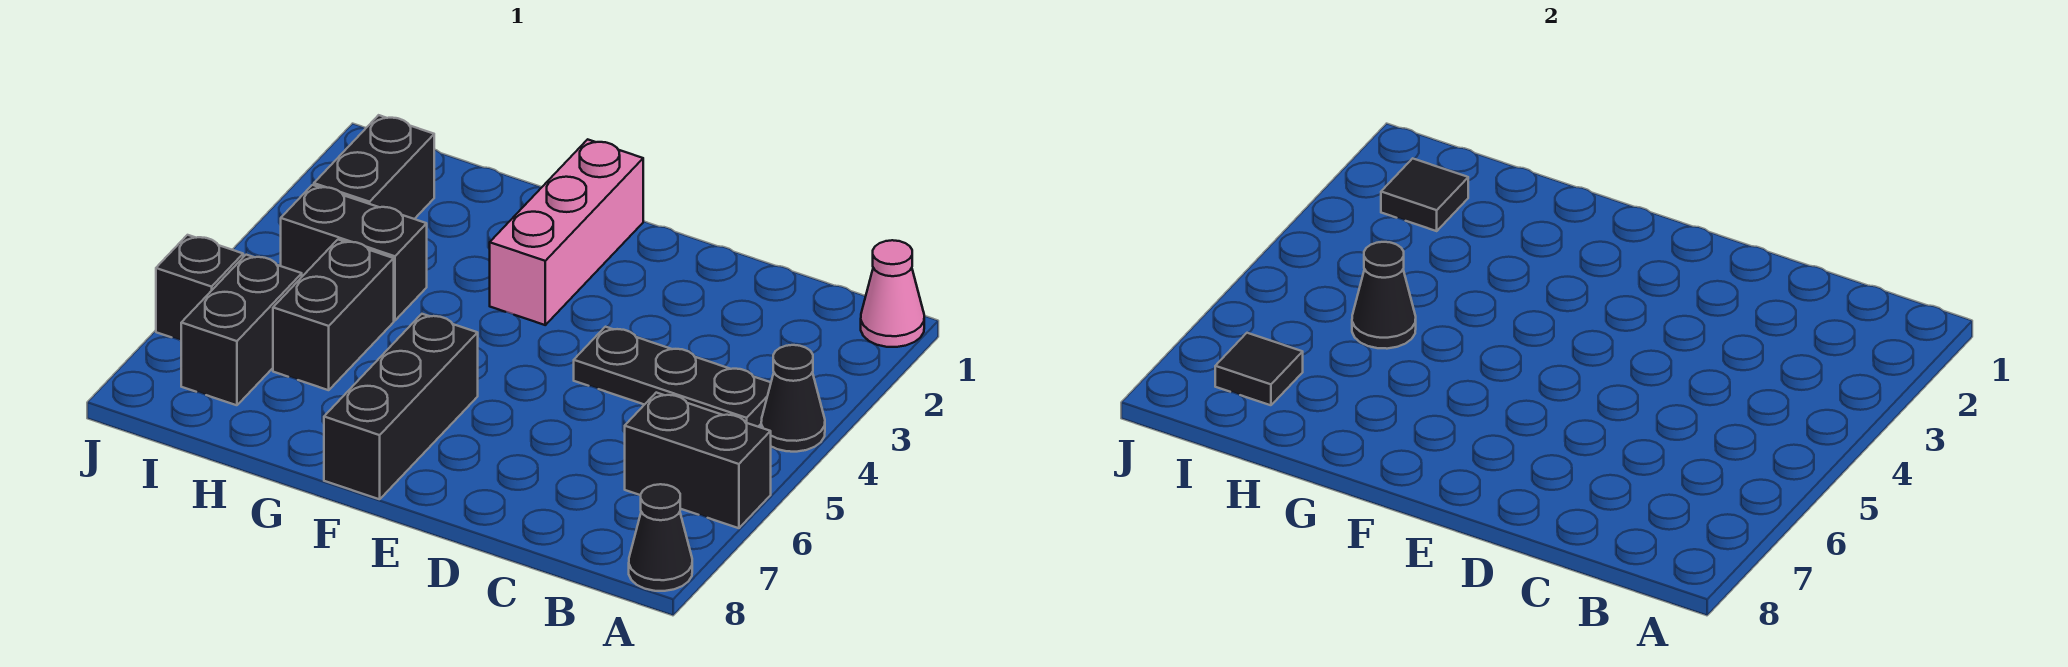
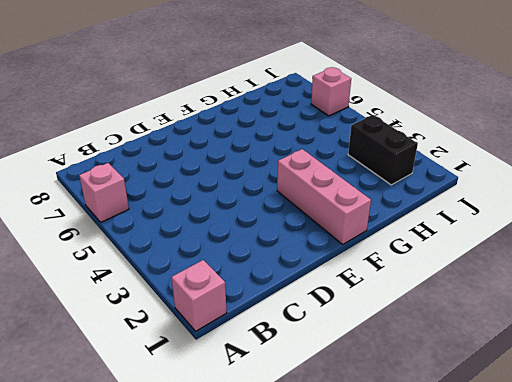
pink brick A1 level 1 -> pink cone A1 level 1
pink brick A6 level 1 -> black brick A6:B6 level 1
pink brick J6 level 1 -> black brick J6 level 1
none -> black cone A4 level 1
none -> black cone A8 level 1
none -> black plate B4:D4 level 1

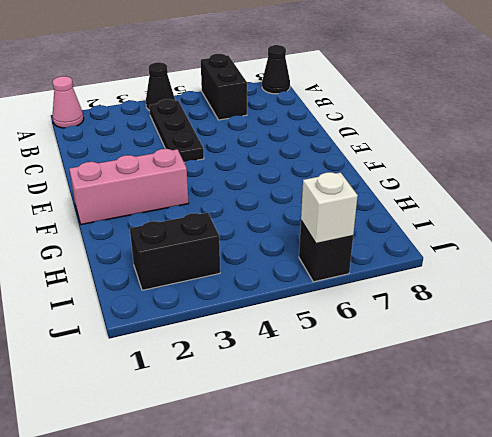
white brick J6 level 2 -> none
none -> black brick F6:F8 level 1
none -> black brick H4:I4 level 1
none -> black brick H5:H6 level 1

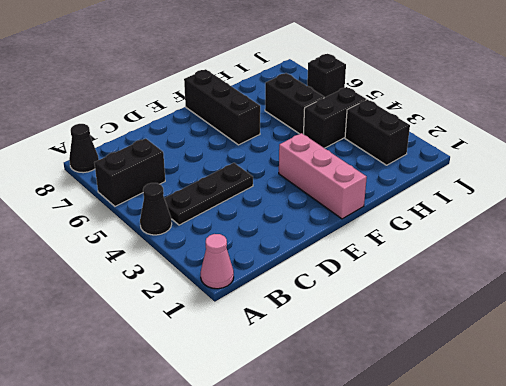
none -> black brick I6:I7 level 1
none -> black cone H5 level 2
none -> black tile I2 level 2

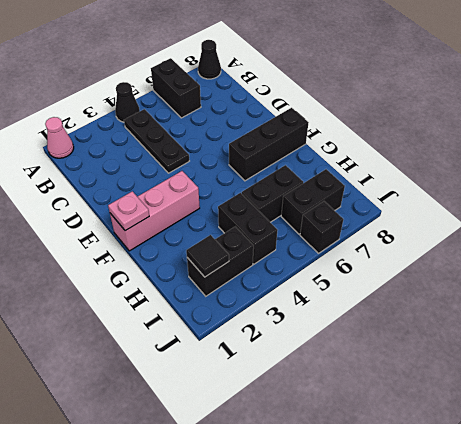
pink plate F1 level 2 -> none
none -> black cone H5 level 2
none -> black tile I7 level 2

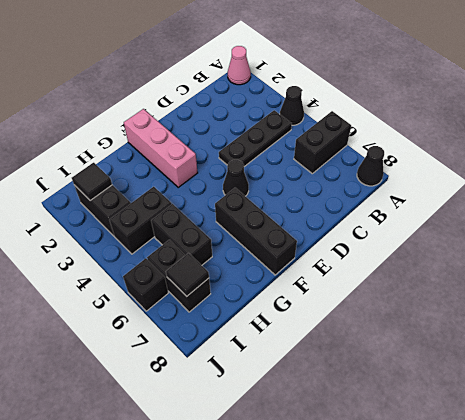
black cone E5 level 1 -> black cone H5 level 2

